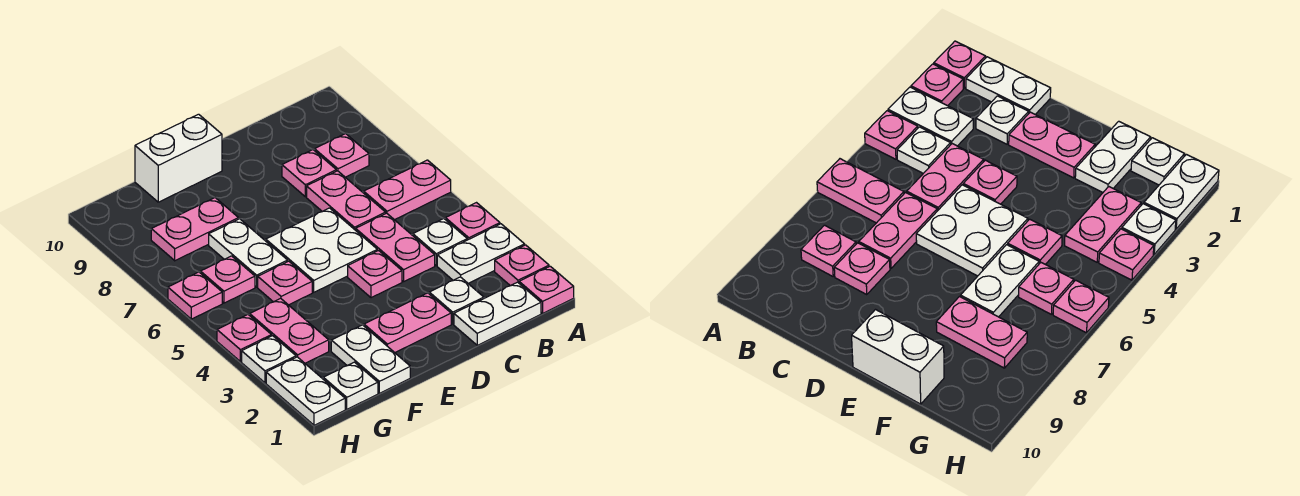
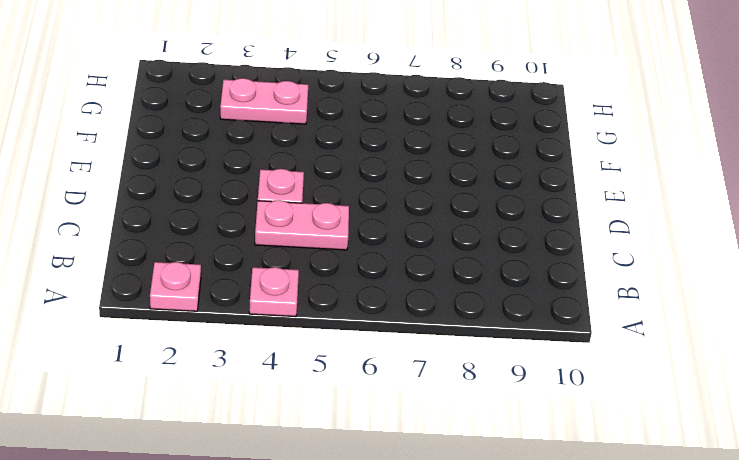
none -> pink plate A1 level 1
none -> white plate A3:B3 level 1
none -> pink plate A6:B6 level 1

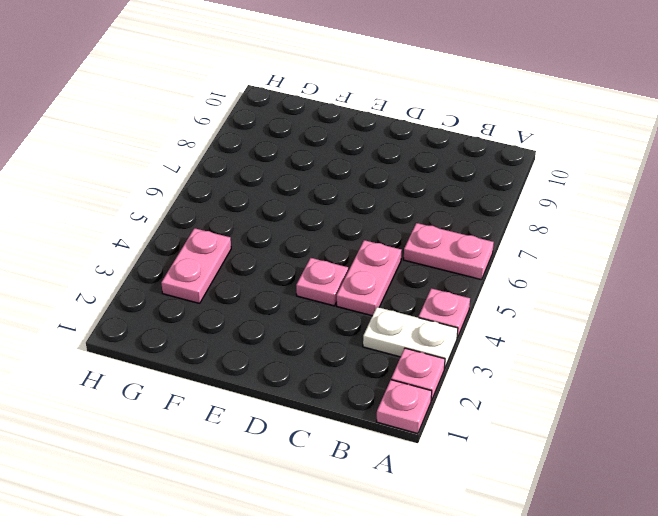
none -> white plate B1:C1 level 1
none -> white plate B4 level 1
none -> pink plate B8 level 1

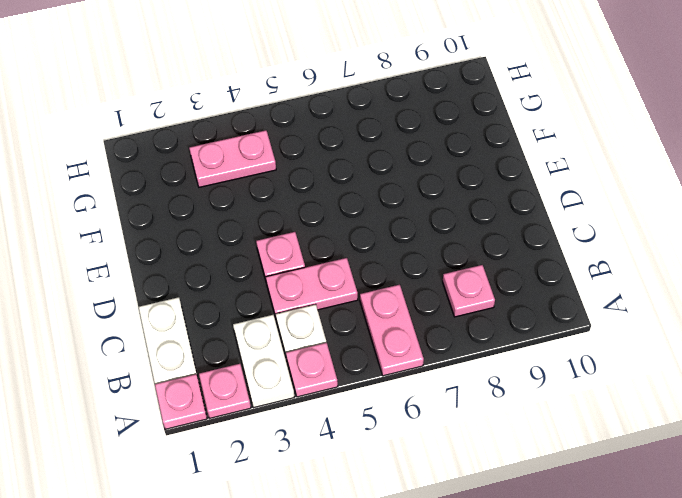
none -> white plate C2 level 1
none -> pink plate C6:C7 level 1
none -> pink plate C8 level 1

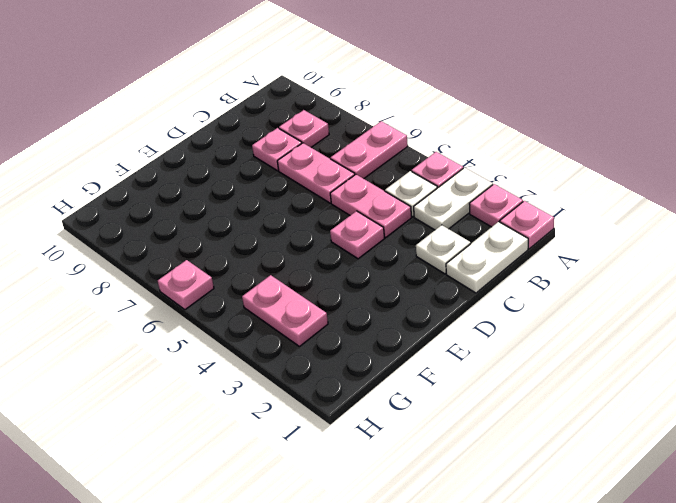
none -> pink plate D2:E2 level 1
none -> white plate D5:E6 level 1
none -> white brick E10:F10 level 1

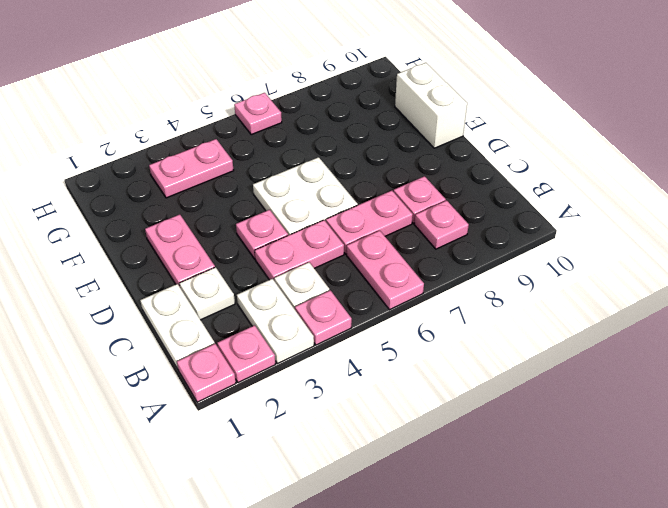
none -> white plate F1:F2 level 1
none -> pink plate F5 level 1
none -> white plate F6:F7 level 1

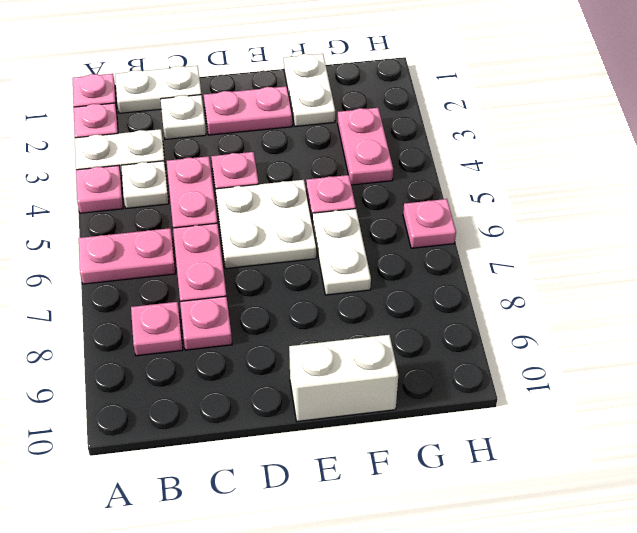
none -> pink plate F8:G8 level 1
none -> white plate G1 level 1
none -> pink plate G6 level 1

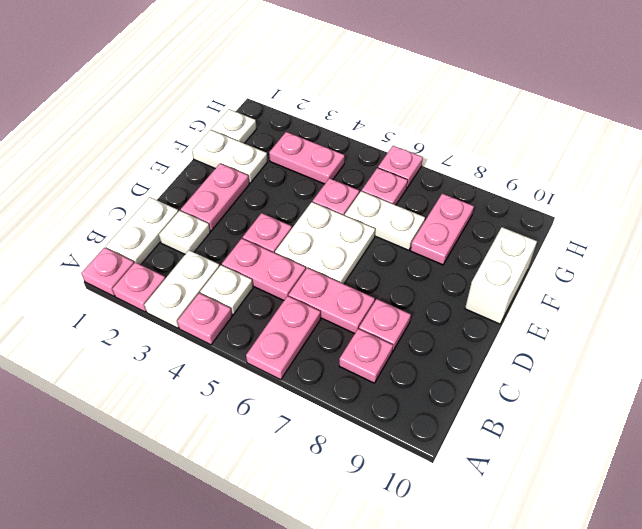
none -> white plate H1:H2 level 1
none -> white plate H3 level 1
none -> pink plate H4 level 1

